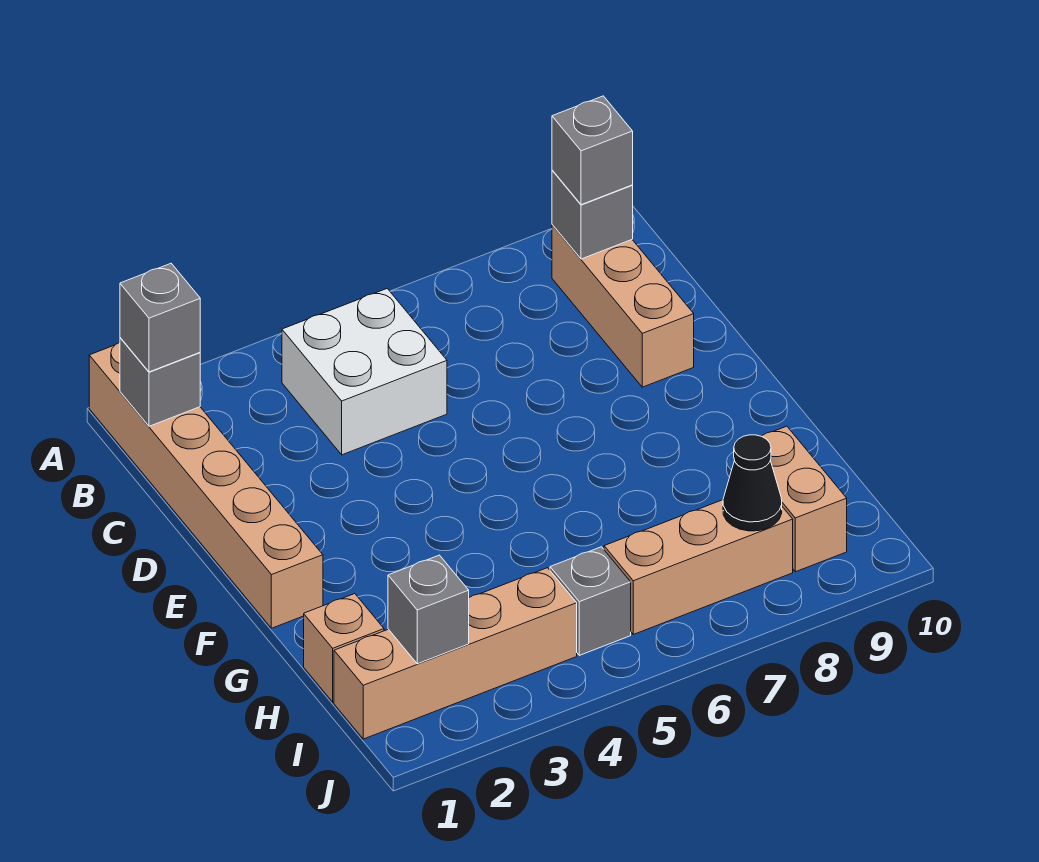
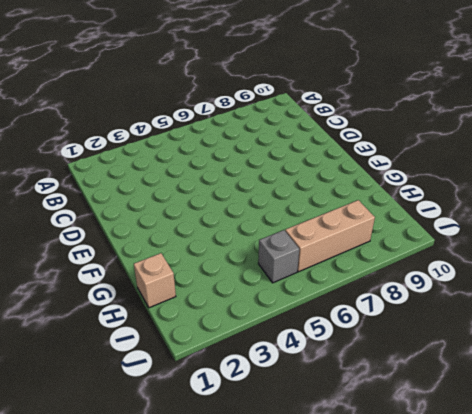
none -> tan brick A1:F1 level 1
none -> white brick B4:C5 level 1
none -> tan brick B9:D9 level 1

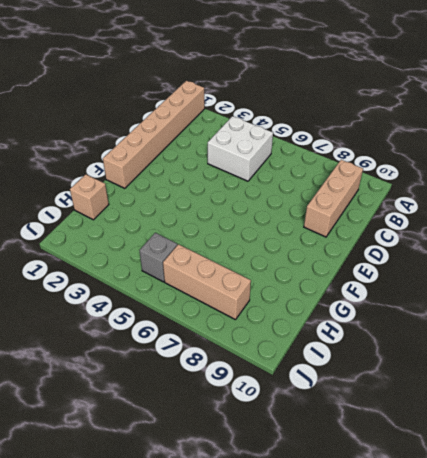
none -> tan brick H9:I9 level 1
none -> tan brick I1:I4 level 1
none -> grey brick B1 level 2

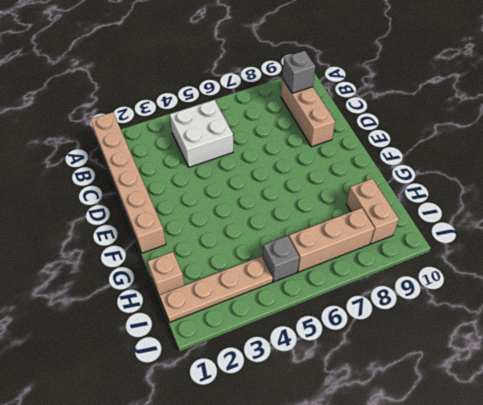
tan plate I1:I4 level 1 -> tan brick I1:I4 level 1
none -> grey brick B1 level 2
none -> grey brick I2 level 2
none -> black cone I8 level 2

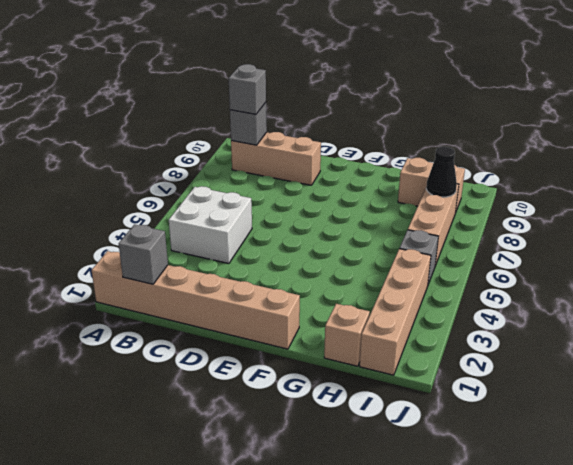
none -> grey brick I2 level 2
none -> grey brick B1 level 3

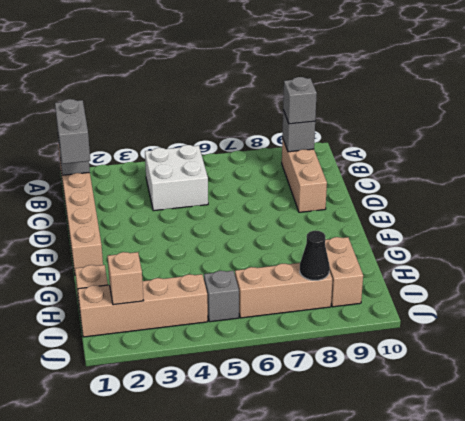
grey brick B1:C1 level 3 -> grey brick B1 level 3
tan brick I2 level 2 -> grey brick I2 level 2

